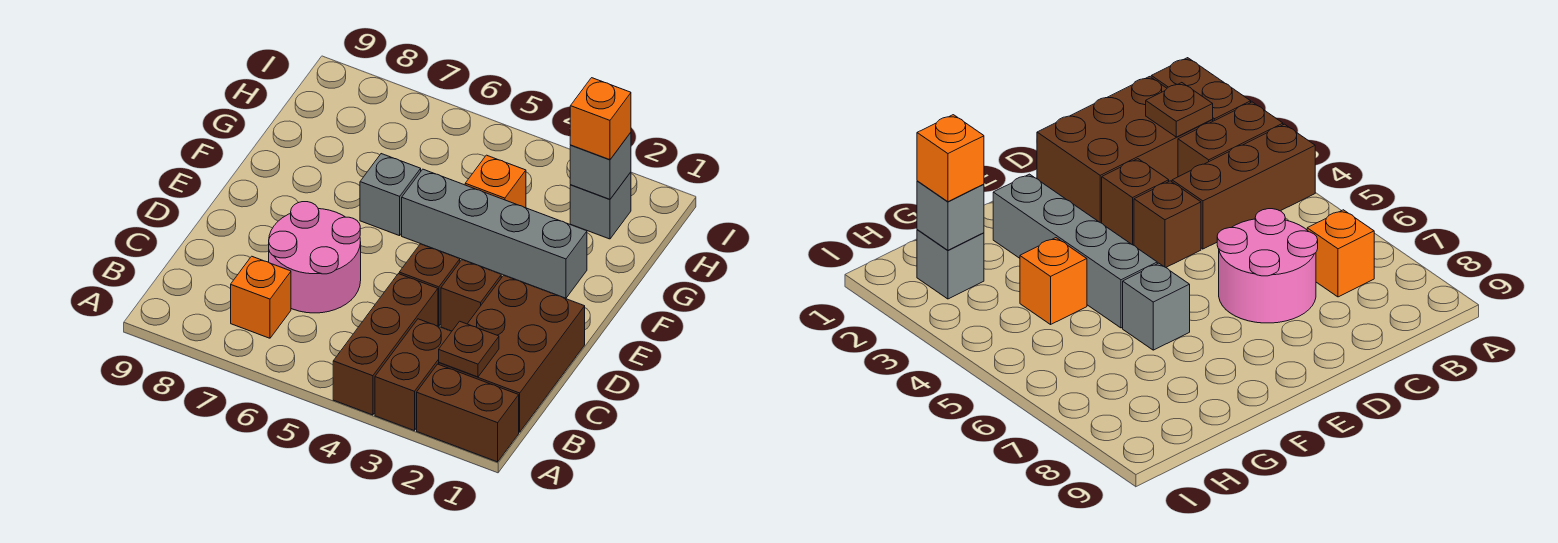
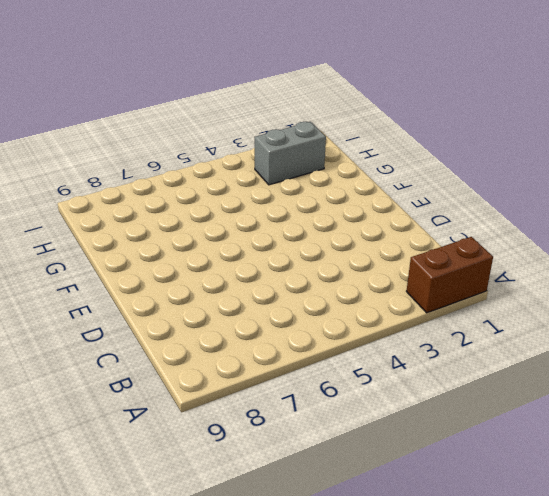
grey brick H2:H3 level 1 -> grey brick H2 level 1
none -> brown brick A3:B3 level 1
none -> brown brick A4:C4 level 1
none -> brown brick B1:D2 level 1

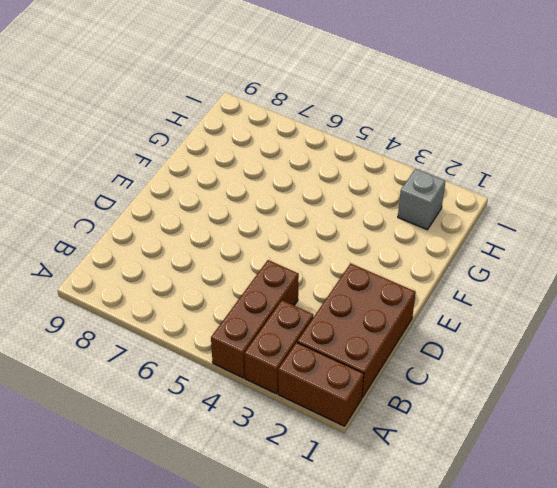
none -> orange brick B7 level 1
none -> pink round brick C6:D7 level 1
none -> brown brick D3 level 1

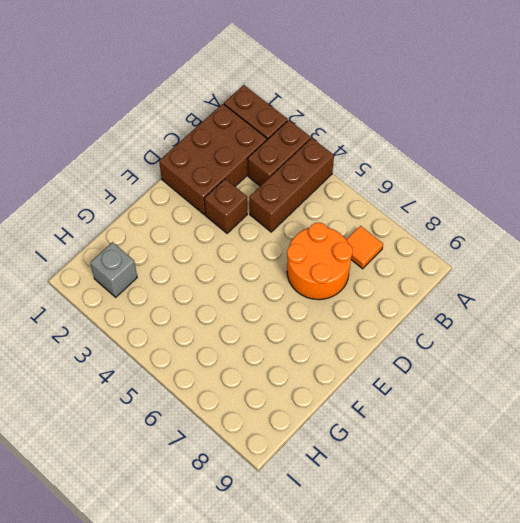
orange tile B7 level 1 -> orange brick B7 level 1
orange round brick C6:D7 level 1 -> pink round brick C6:D7 level 1
none -> brown brick D4 level 1
none -> grey brick F2:F5 level 1
none -> grey brick F6 level 1

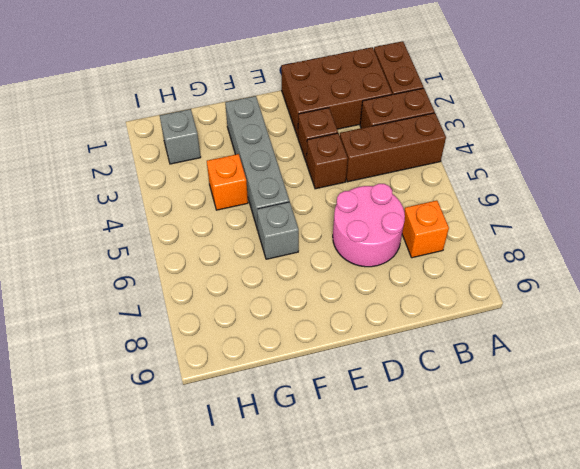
none -> brown plate B2 level 2
none -> grey brick H2 level 2
none -> orange brick H2 level 3

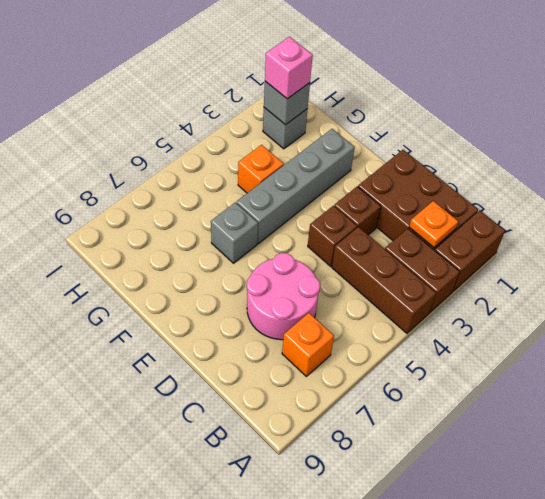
orange plate B2 level 2 -> brown plate B2 level 2
pink brick H2 level 3 -> orange brick H2 level 3

